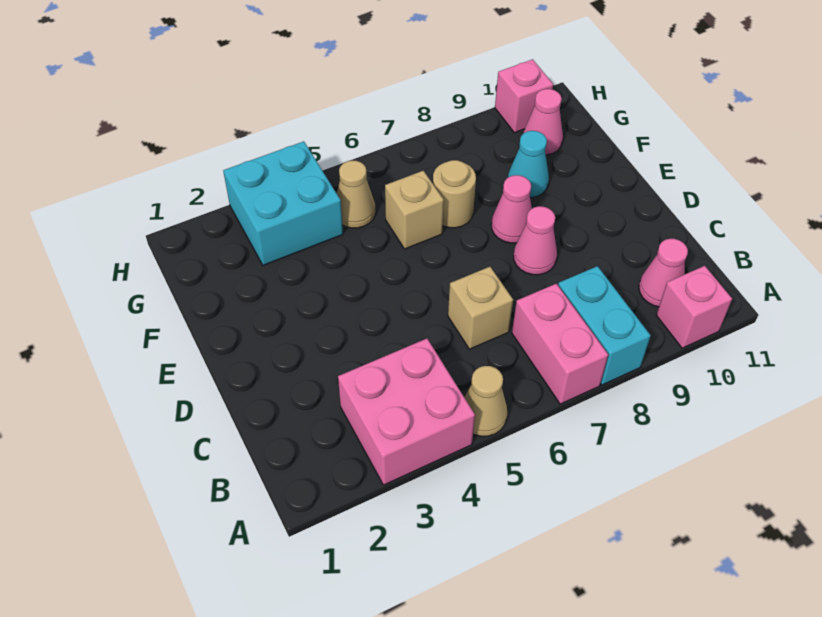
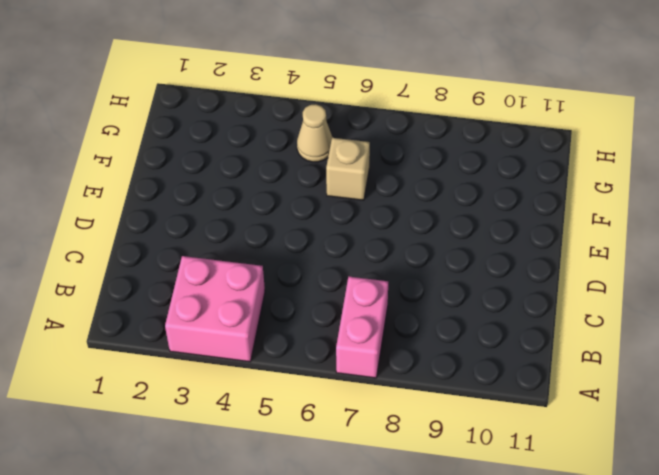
none -> tan cone A5 level 1
none -> cyan brick A8:B8 level 1
none -> pink brick A10 level 1

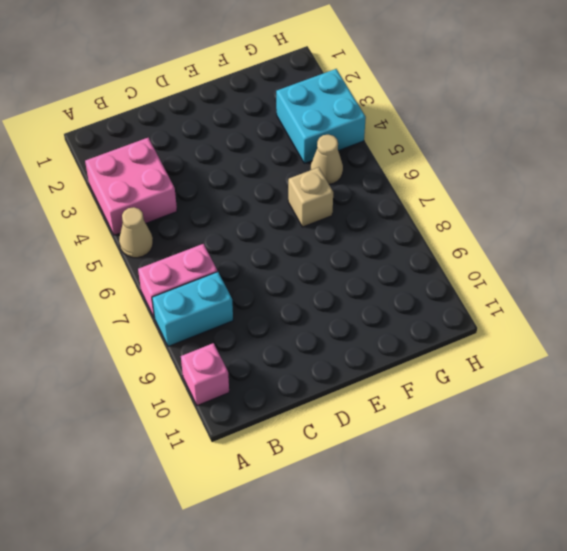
none -> pink cone B10 level 1
none -> tan brick C6 level 1
none -> pink cone D8 level 1

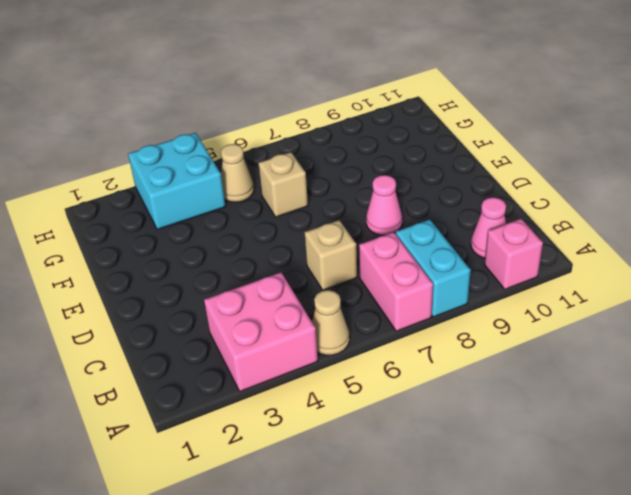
none -> pink cone E8 level 1
none -> tan round brick F7 level 1
none -> cyan cone F9 level 1

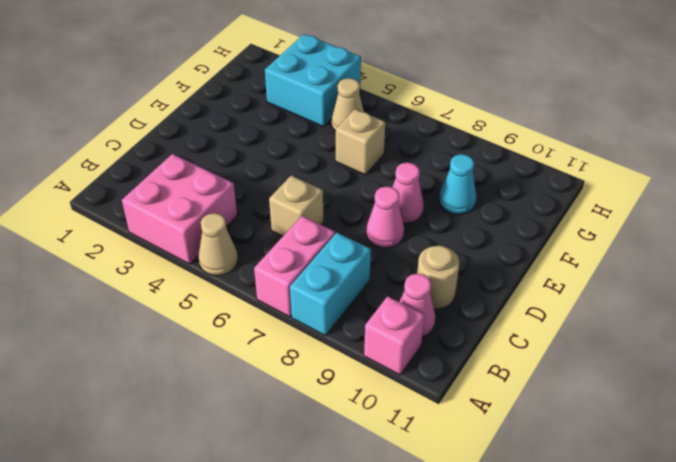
tan round brick C10 level 1 -> tan round brick F7 level 1
none -> pink cone G10 level 1
none -> pink brick H10 level 1

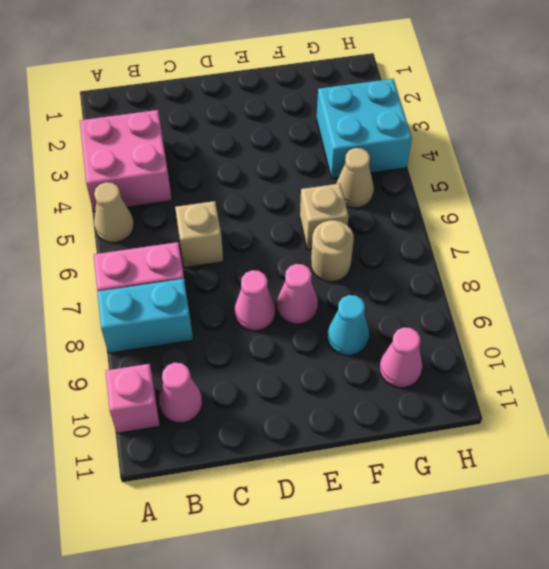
none -> pink brick H10 level 1

